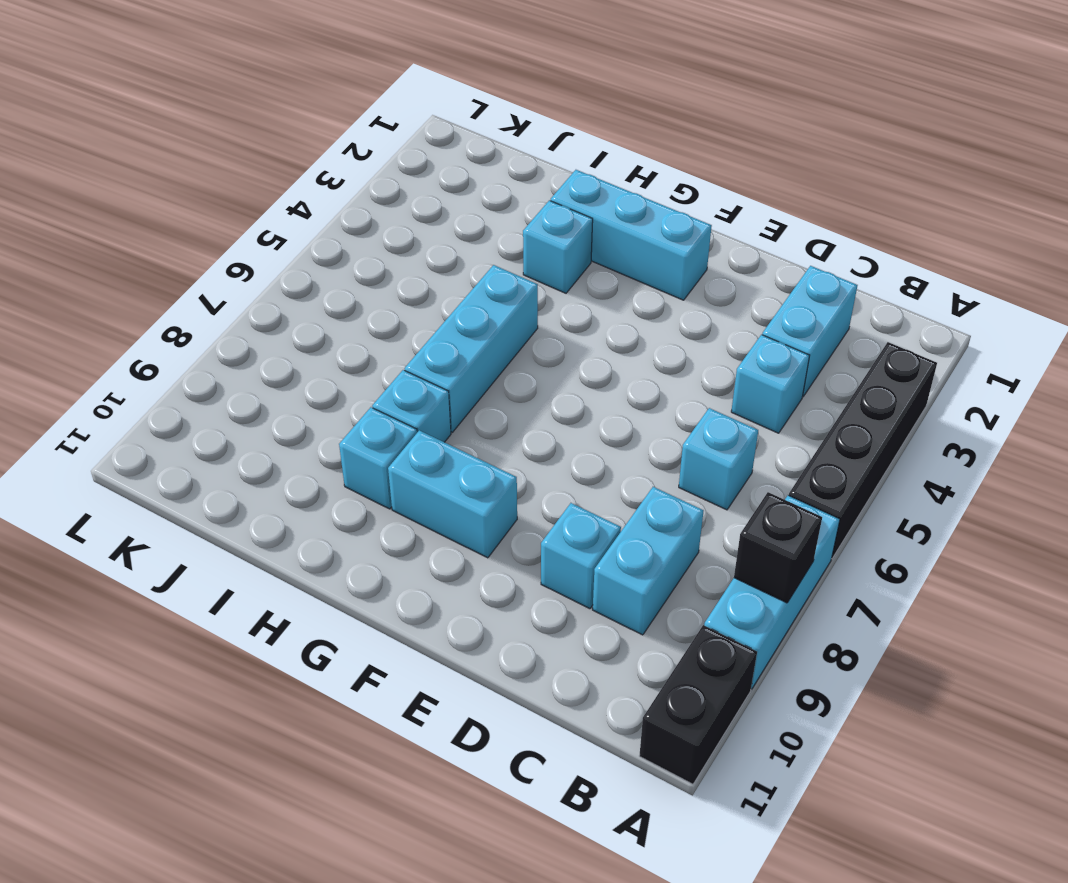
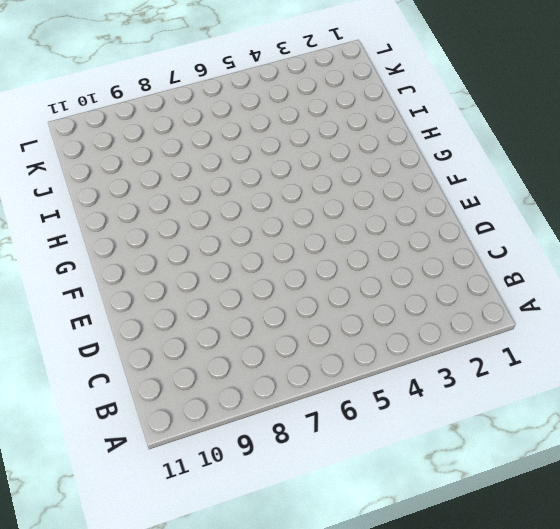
none -> black brick A3:A6 level 1
none -> cyan brick A7:A9 level 1
none -> black brick A10:A11 level 1

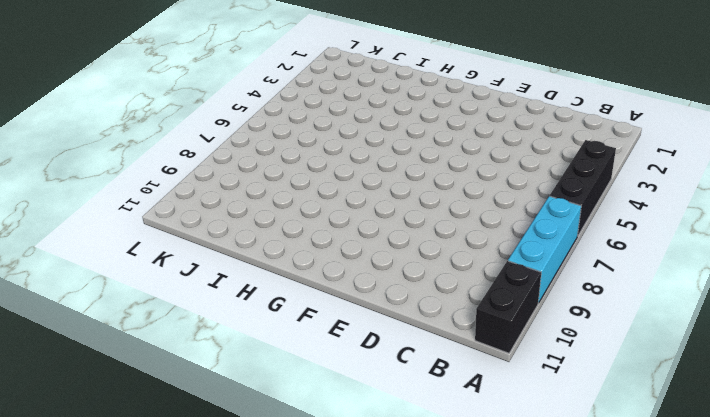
black brick A4:A6 level 1 -> black brick A3:A6 level 1
none -> cyan brick C2:C3 level 1
none -> cyan brick C4 level 1
none -> cyan brick C6 level 1

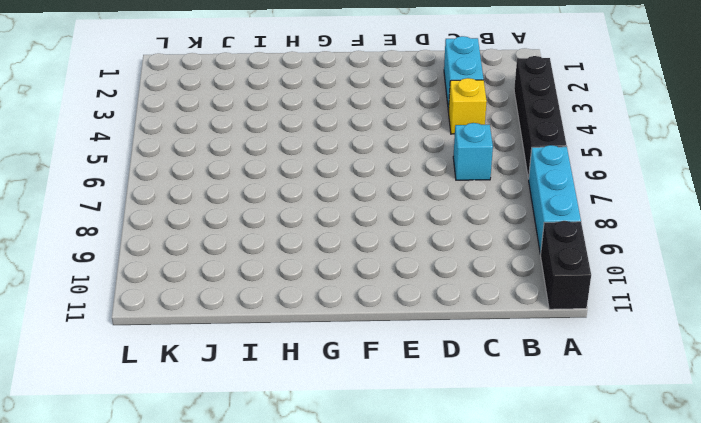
yellow brick C4 level 1 -> cyan brick C4 level 1
none -> cyan brick C8:C9 level 1
none -> cyan brick D9 level 1
none -> cyan brick F2:H2 level 1

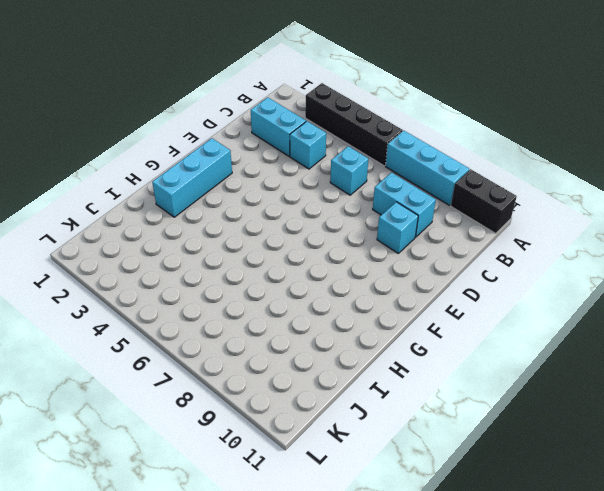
none -> cyan brick F9:G9 level 1
none -> cyan brick H3 level 1
none -> cyan brick H5:H7 level 1

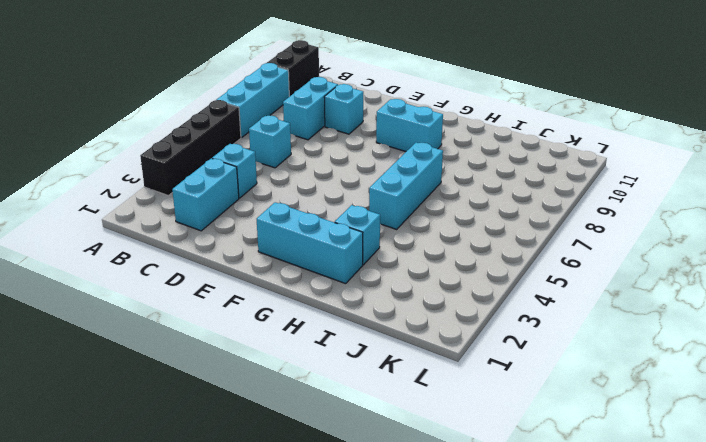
none -> cyan brick H8 level 1
none -> cyan brick H9 level 1
none -> black brick A8 level 2

